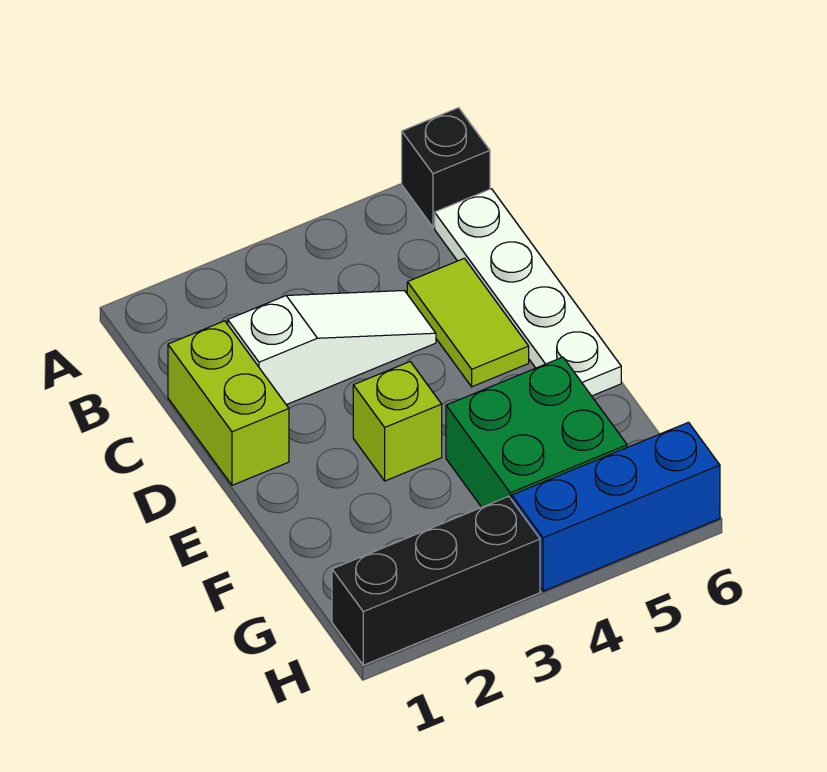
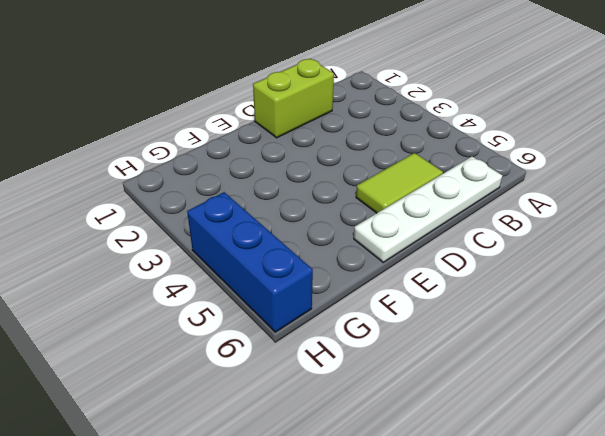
none -> black brick A6 level 1
none -> white slope C2:C4 level 1 top 2

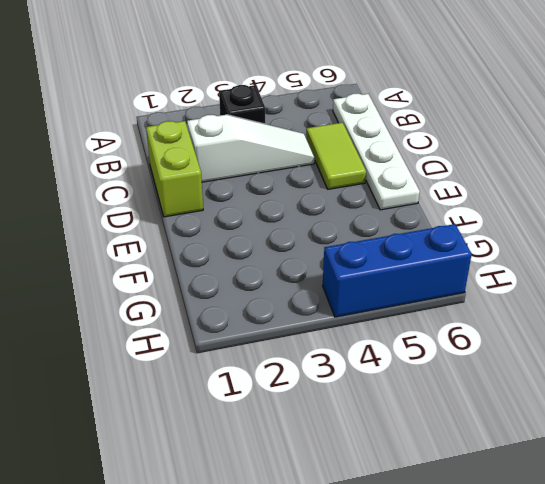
black brick B3 level 1 -> black brick A6 level 1
none -> lime brick E3 level 1
none -> green brick F4:G5 level 1

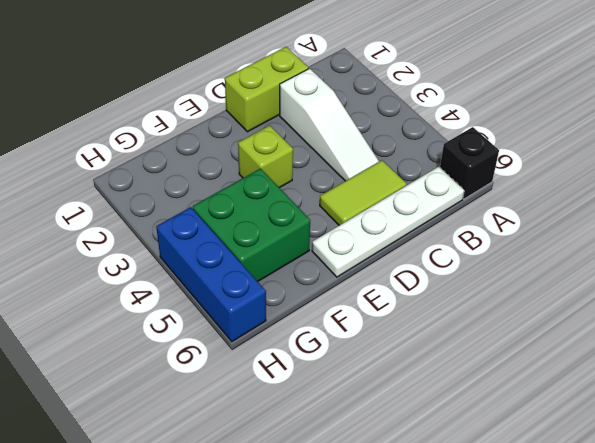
none -> black brick H1:H3 level 1

